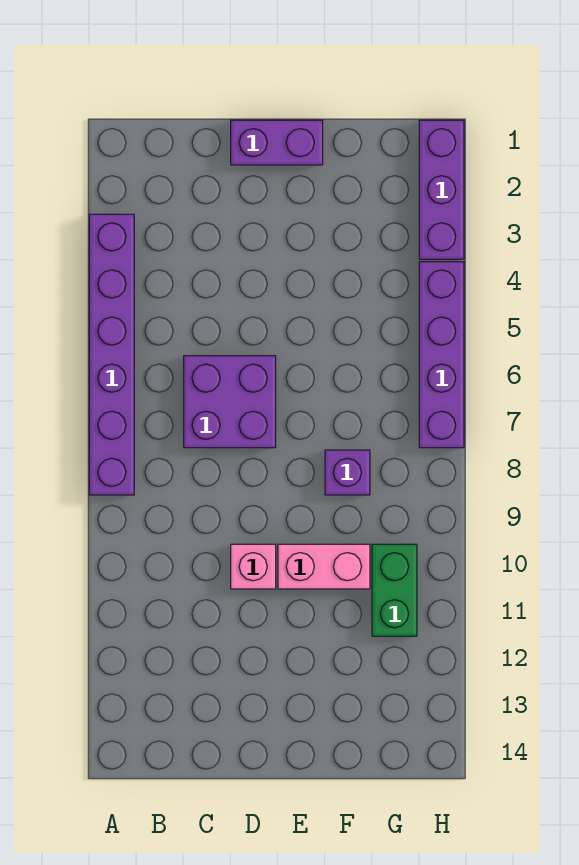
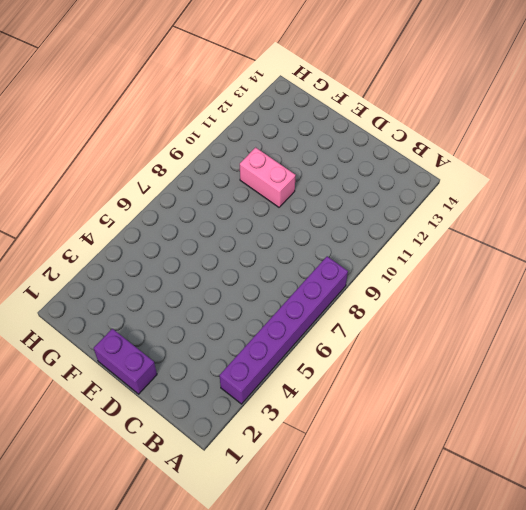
none -> purple brick C6:D7 level 1
none -> pink brick D10 level 1

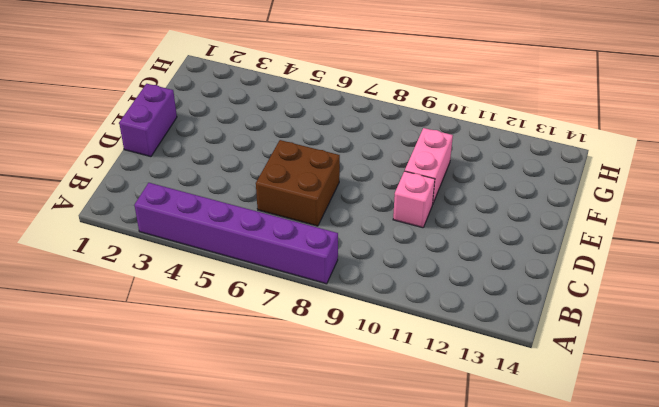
brown brick C6:D7 level 1 -> purple brick C6:D7 level 1
none -> purple brick F8 level 1
none -> green brick G10:G11 level 1

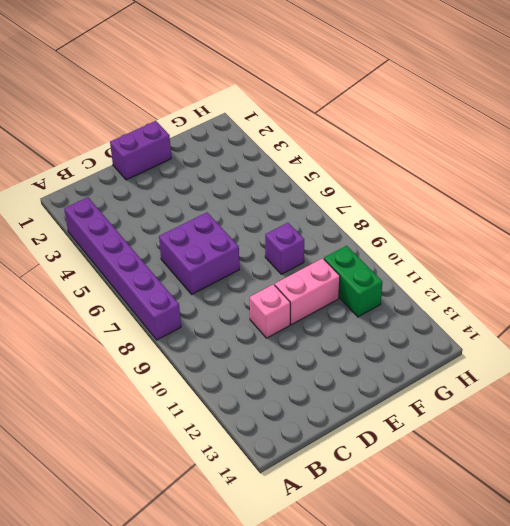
none -> purple brick H1:H3 level 1
none -> purple brick H4:H7 level 1

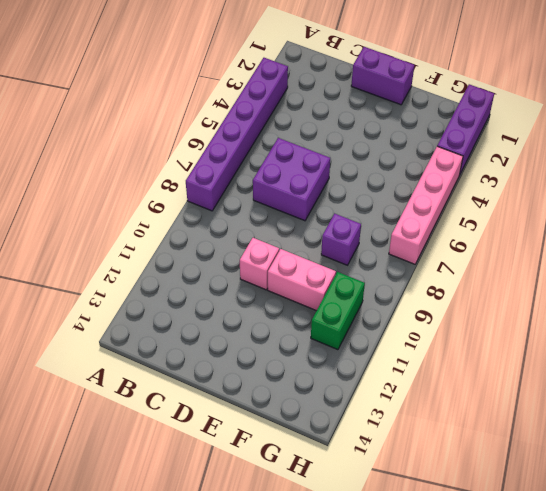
pink brick H4:H7 level 1 -> purple brick H4:H7 level 1

